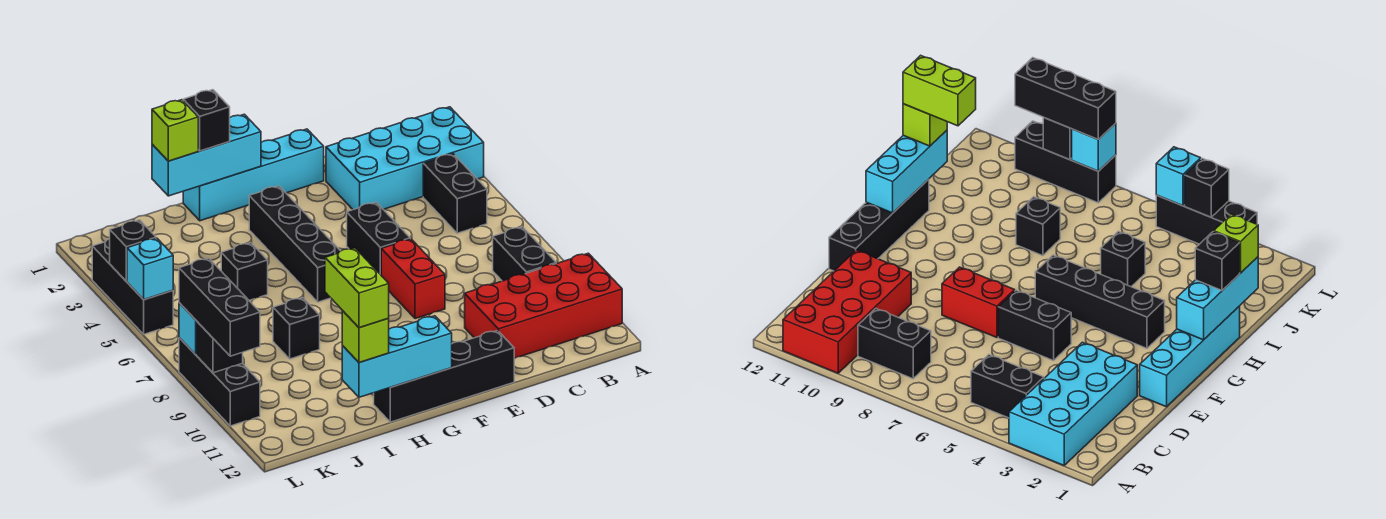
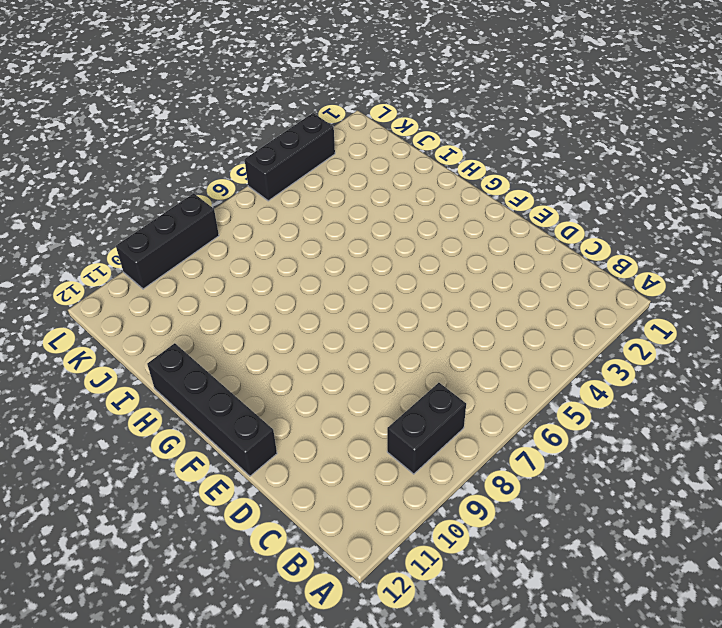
none -> cyan brick A2:D3 level 1
none -> red brick A10:D11 level 1
none -> black brick B4:B5 level 1

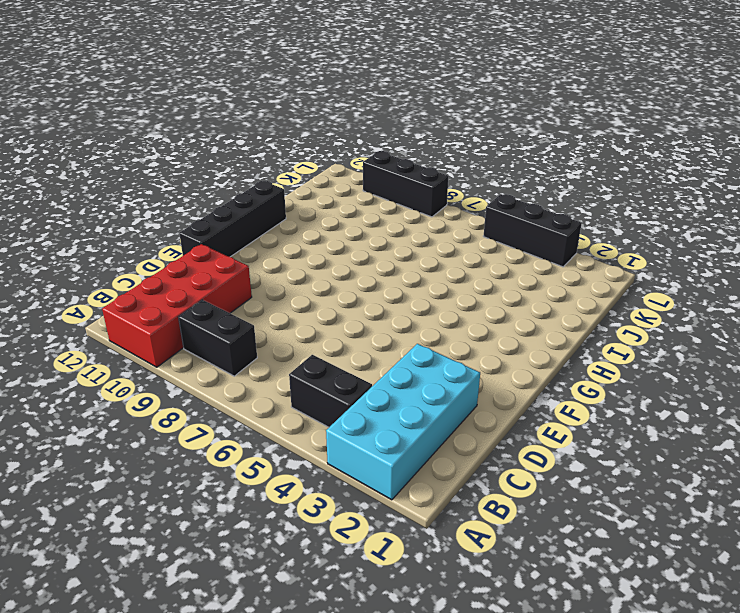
none -> cyan brick E1:H1 level 1
none -> black brick E5:E6 level 1
none -> red brick E7:E8 level 1

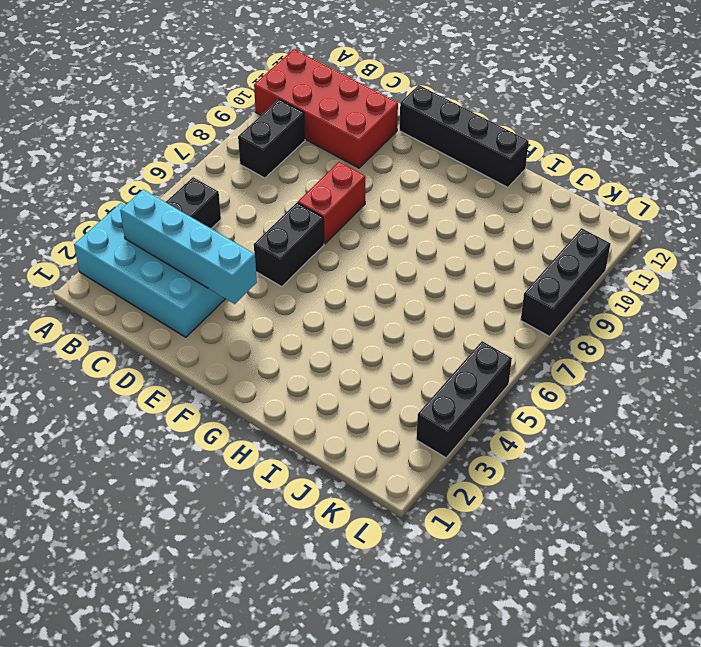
cyan brick B3:E3 level 2 -> cyan brick E1:H1 level 1
none -> black brick G3:G6 level 1
none -> black brick I5 level 1
none -> black brick I8 level 1

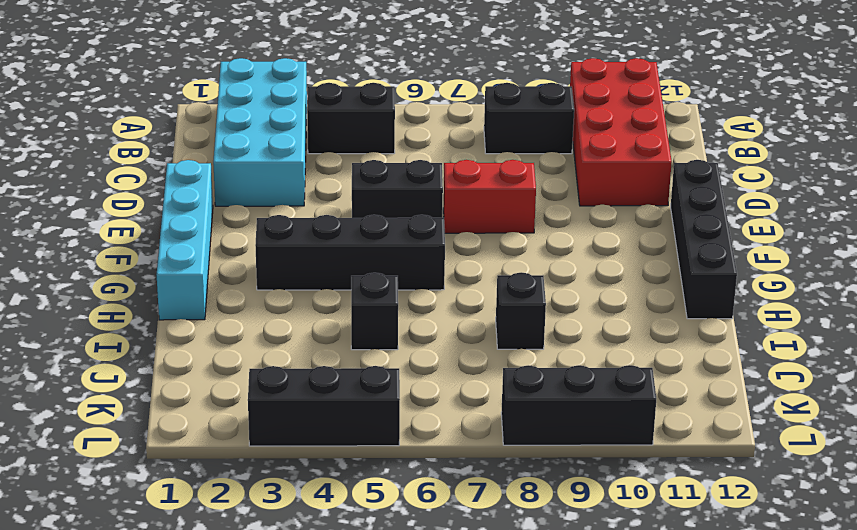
none -> cyan brick G1:I1 level 2
none -> cyan brick G12:I12 level 2
none -> black brick L4 level 2

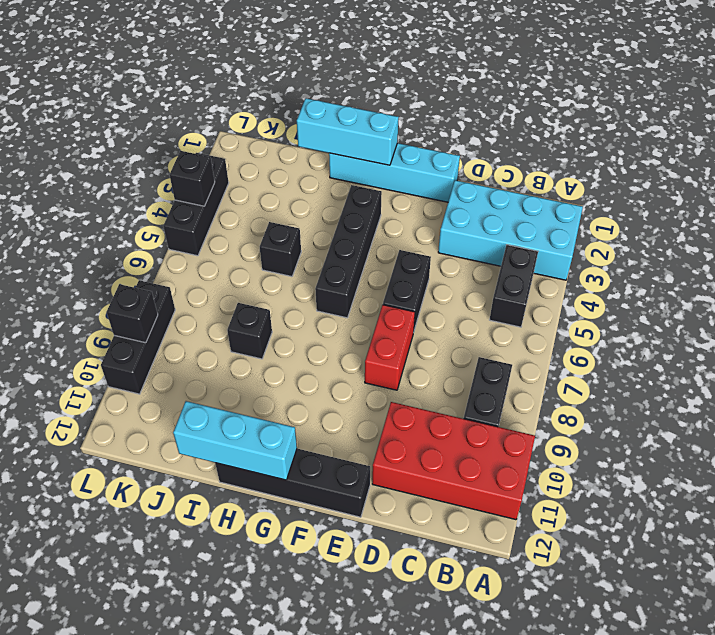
none -> cyan brick L5 level 2
none -> cyan brick L8 level 2
none -> black brick H1 level 3

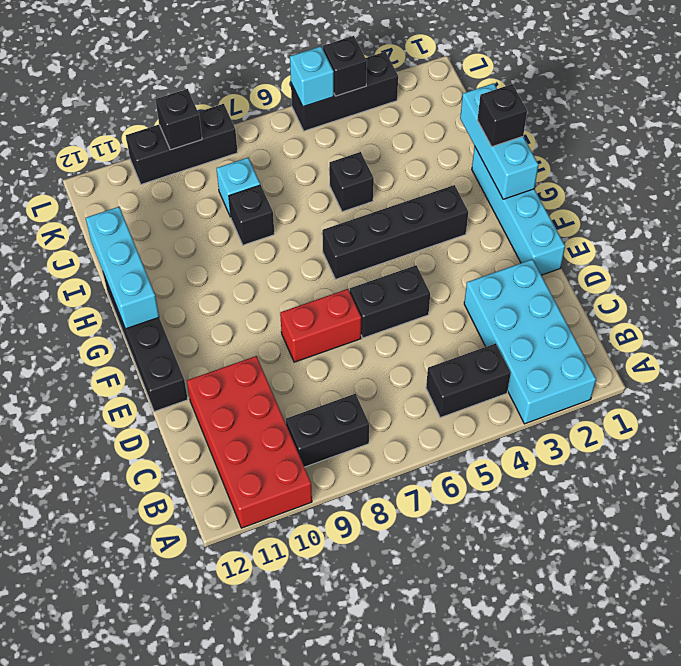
cyan brick J8 level 1 -> cyan brick L8 level 2
none -> lime brick I1 level 3
none -> lime brick I12 level 3
none -> black brick L8:L10 level 3

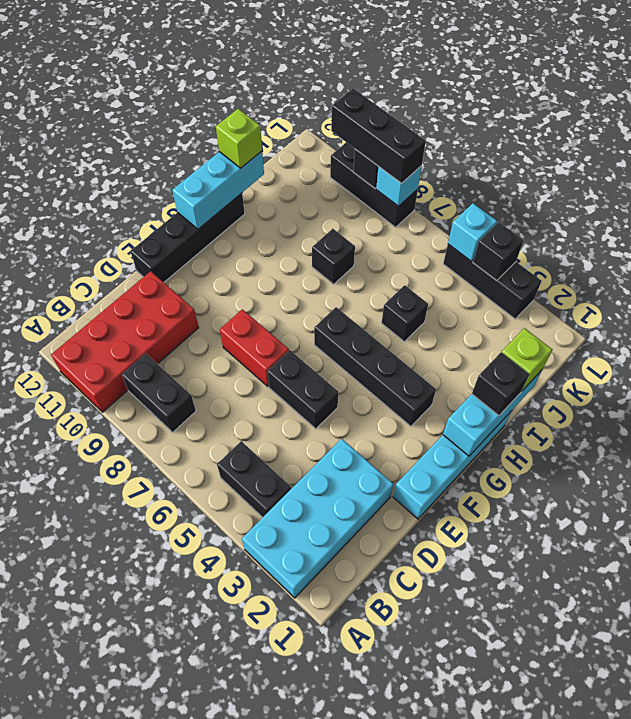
none -> lime brick I11:I12 level 4

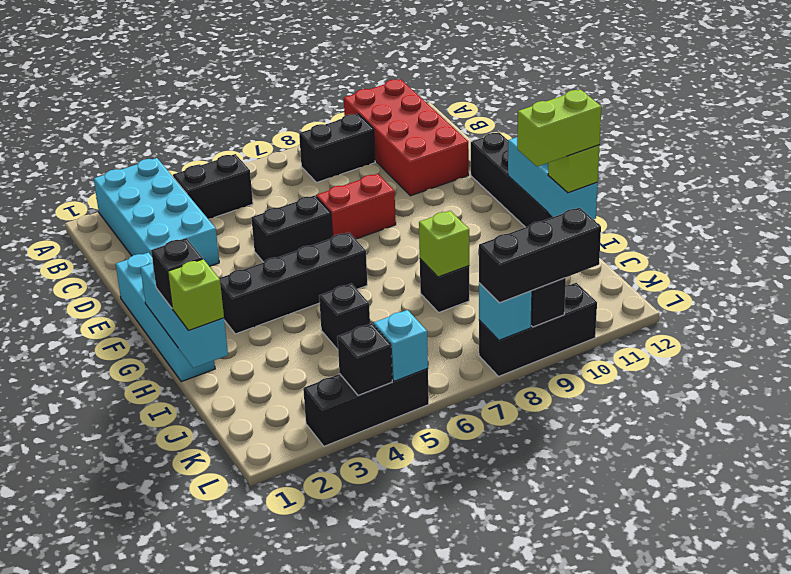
lime brick I8 level 2 -> none

